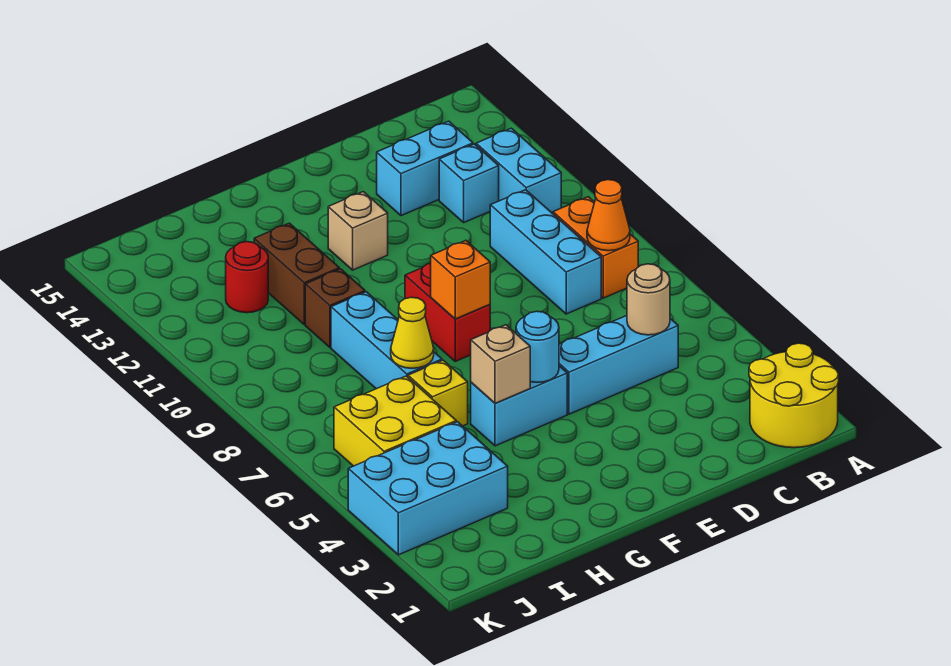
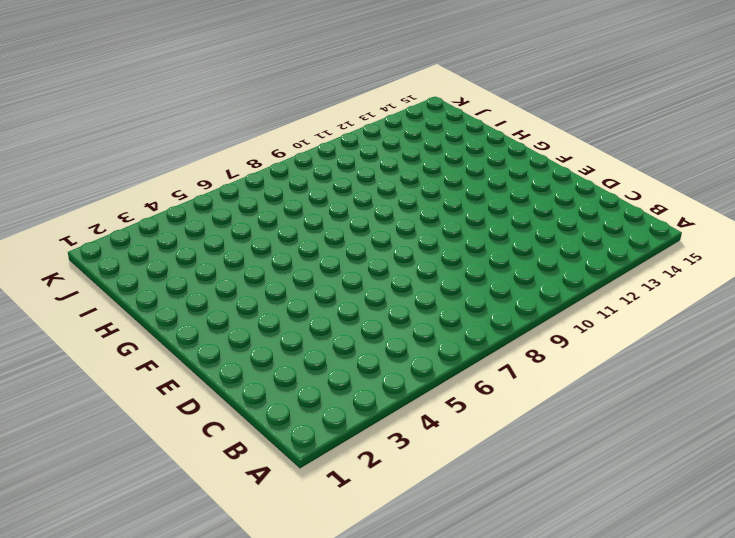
none -> yellow round brick A1:B2 level 1
none -> orange brick B8:B9 level 1
none -> cyan brick B11:B12 level 1

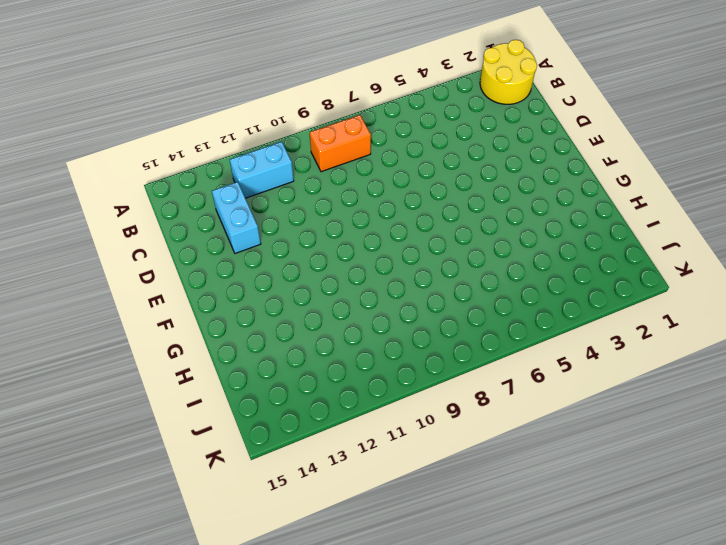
none -> cyan brick C5:E5 level 1
none -> cyan brick C8:C10 level 1
none -> cyan brick C12 level 1

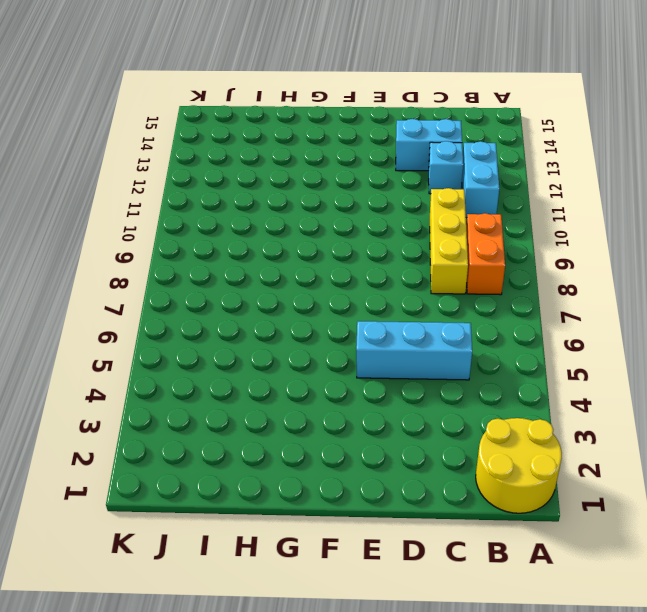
yellow brick C8:C10 level 1 -> cyan brick C8:C10 level 1
none -> cyan brick F5:G5 level 1
none -> red brick F8:F9 level 1
none -> tan brick F12 level 1

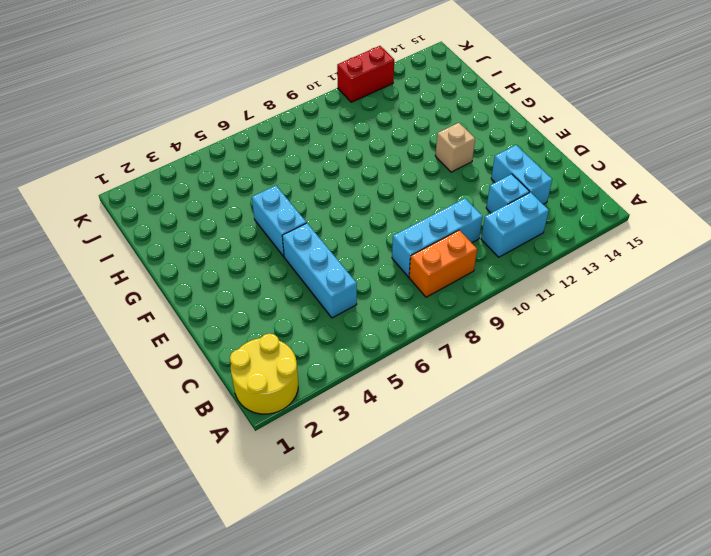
red brick K11:K12 level 1 -> red brick F8:F9 level 1
none -> yellow brick H6 level 1
none -> cyan brick H7:H9 level 1
none -> brown brick H10 level 1

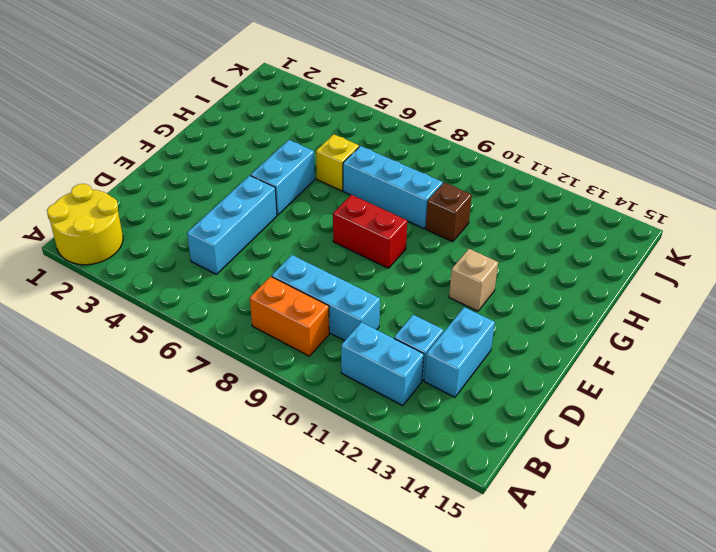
none -> brown brick H11:H12 level 1
none -> cyan brick I3:K4 level 1
none -> yellow brick I5:J6 level 1

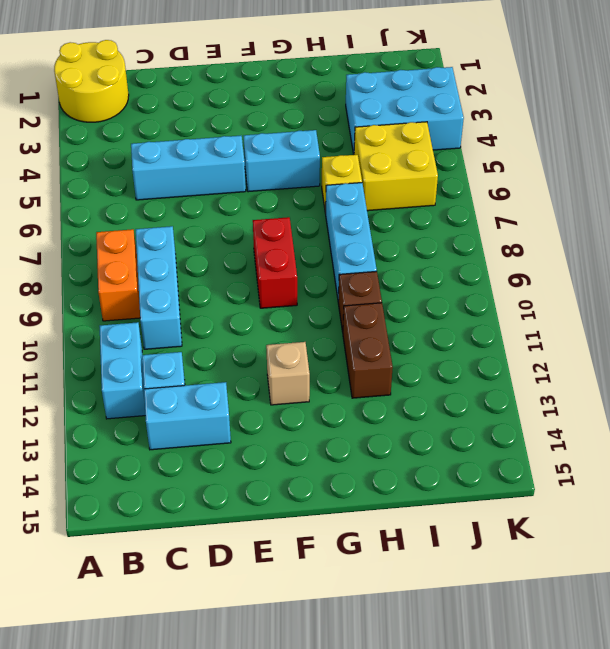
none -> red round brick I12 level 1
none -> orange cone B8 level 2
none -> tan round brick C5 level 2

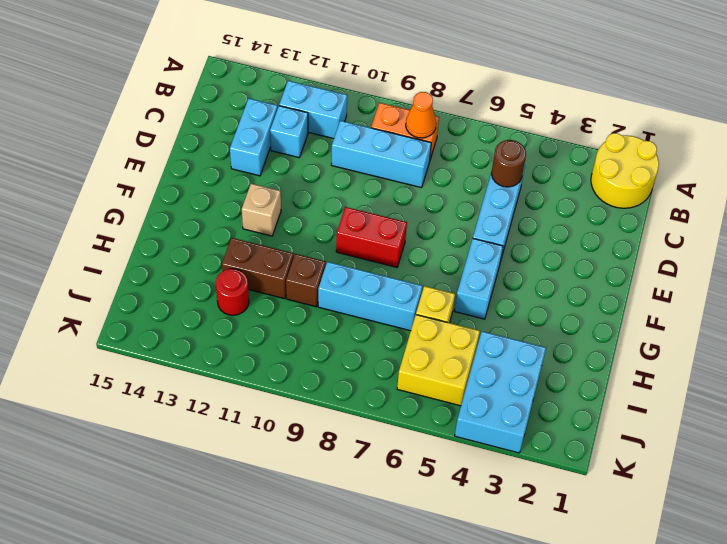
brown round brick C5 level 2 -> tan round brick C5 level 2
none -> cyan round brick F5 level 2
none -> orange brick F8 level 2
none -> tan brick G5 level 2

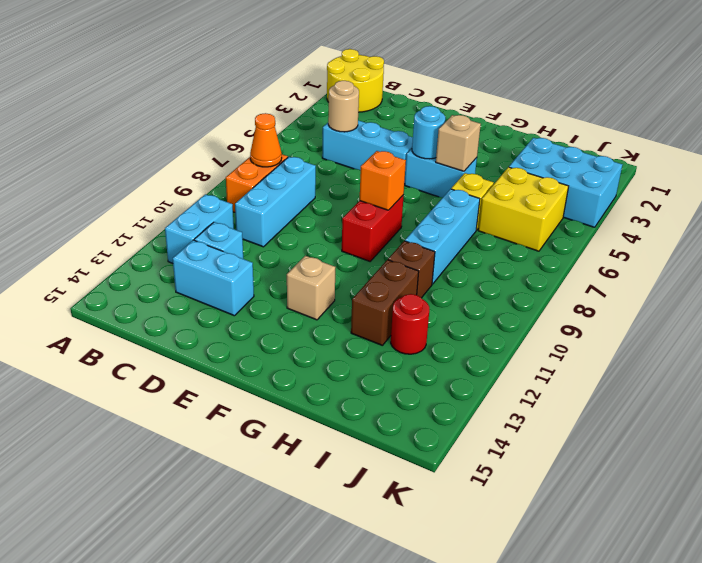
none -> yellow cone H7 level 2

